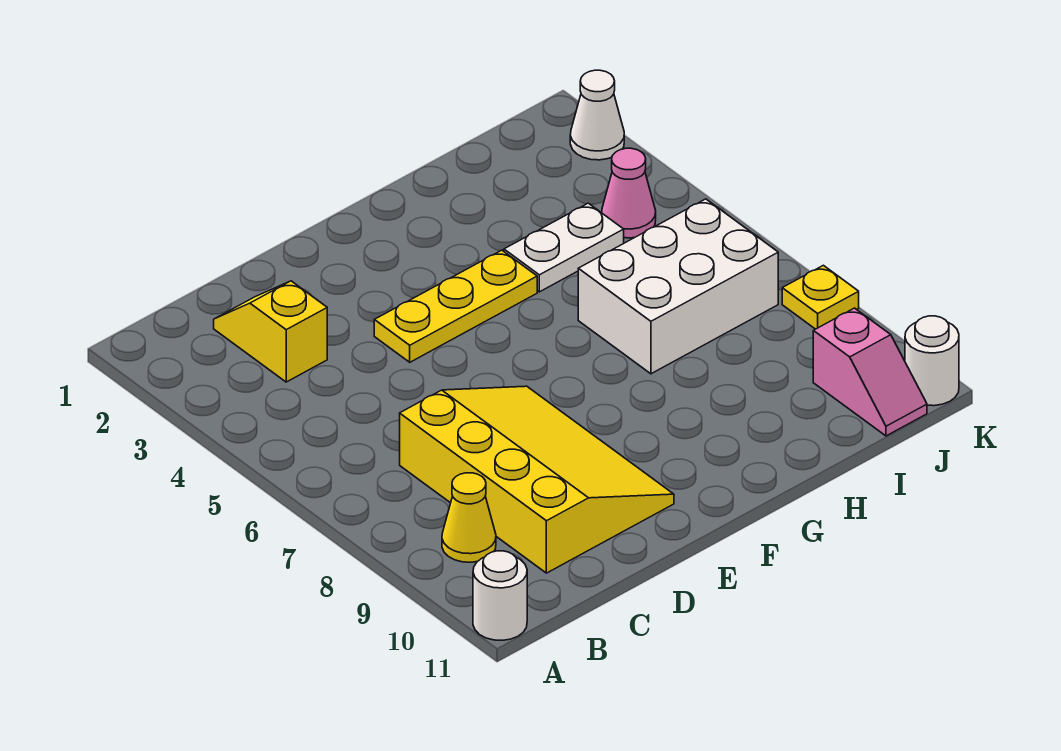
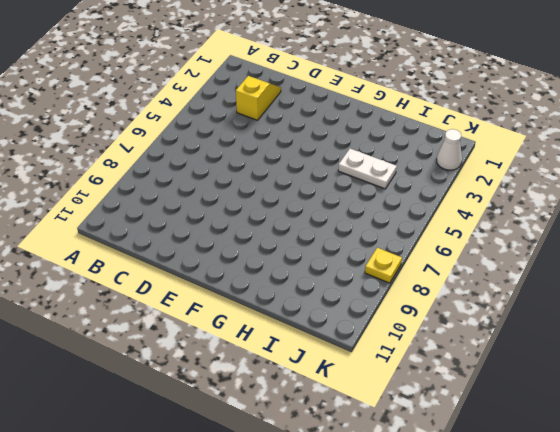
none -> white round brick A11 level 1
none -> yellow cone B9 level 1
none -> yellow slope C7:E10 level 1 top C

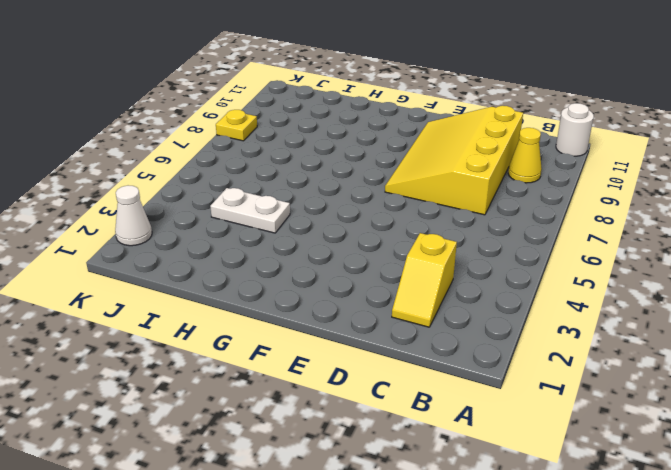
none -> yellow plate E4:G4 level 1
none -> white brick H6:J7 level 1
none -> pink cone J4 level 1

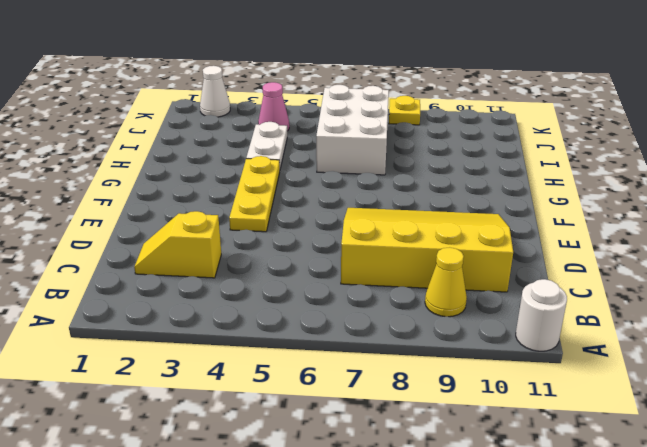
none -> pink slope J10:J11 level 1 top 10
none -> white round brick K11 level 1

